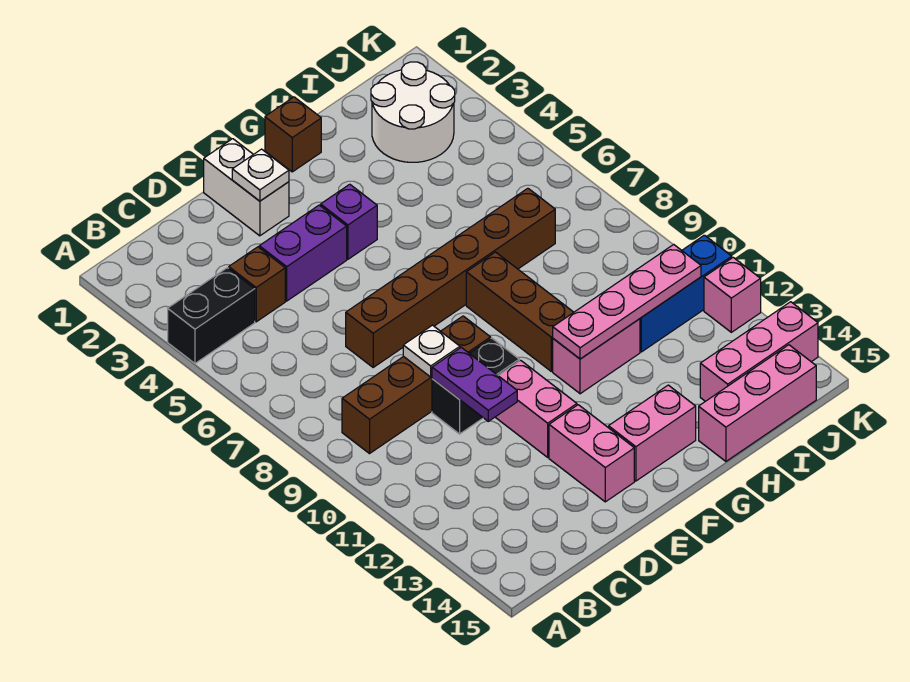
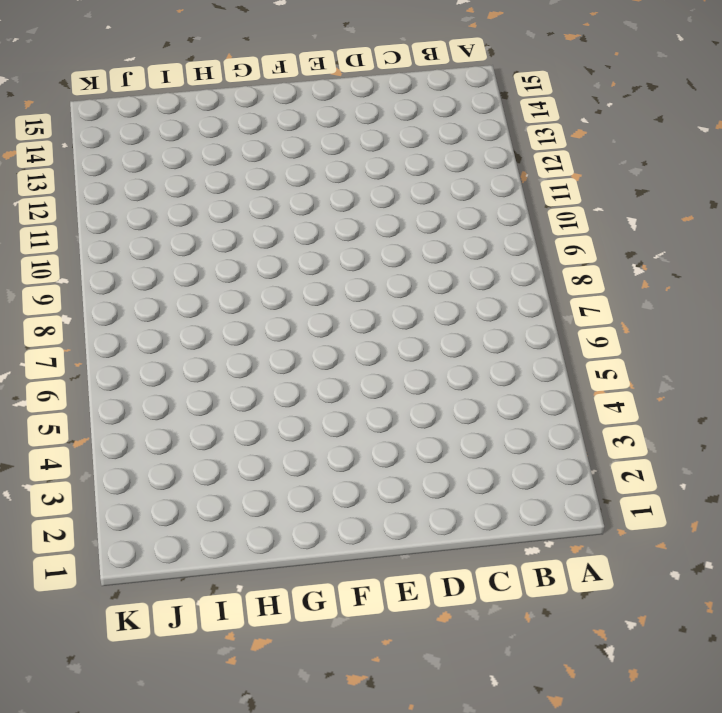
none -> black brick A4:B4 level 1
none -> brown brick B9:E9 level 1
none -> brown brick C4 level 1

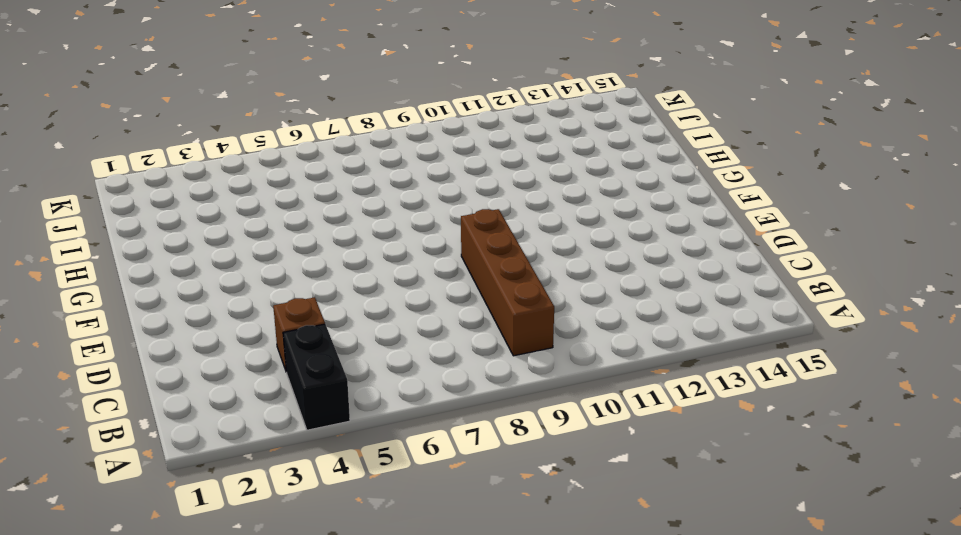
none -> purple brick D4:E4 level 1
none -> brown brick D7:I7 level 1
none -> black brick D10:E10 level 1

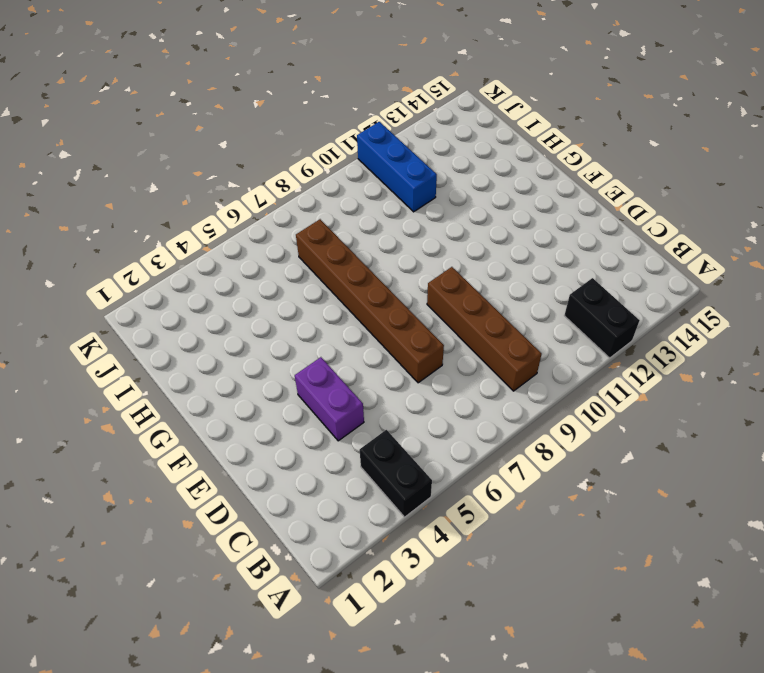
black brick A12:B12 level 1 -> black brick D10:E10 level 1
none -> brown brick C4 level 1
none -> white brick E1:E2 level 1
none -> pink brick E11:E12 level 1

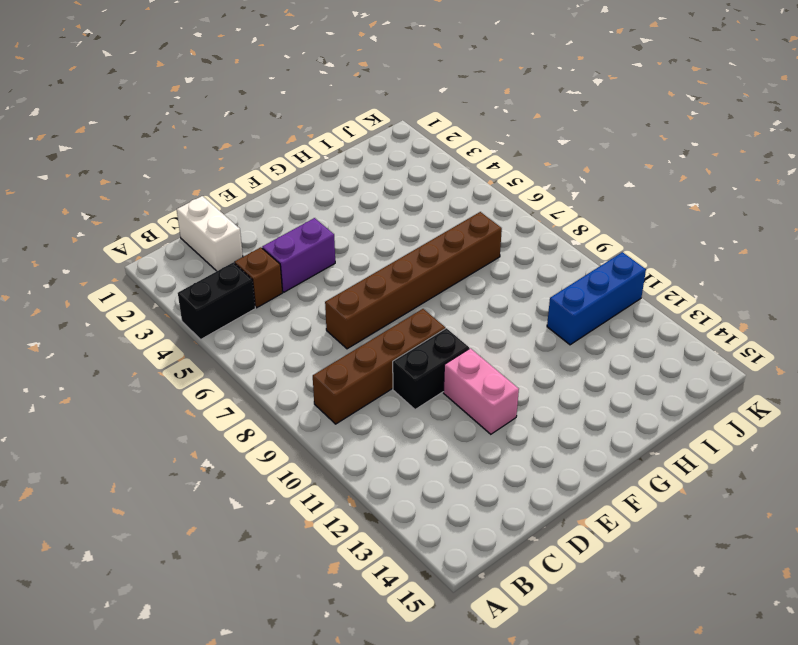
white brick C1:C2 level 1 -> white brick E1:E2 level 1
none -> pink brick E13:E14 level 1
none -> purple brick F4 level 1
none -> pink brick F14:G14 level 1

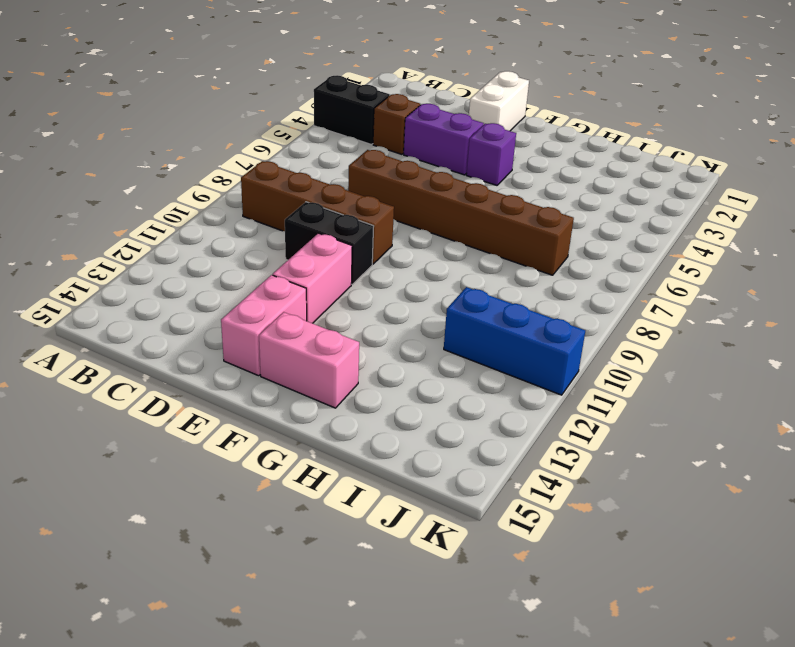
none -> brown brick G1 level 1
none -> brown brick G8:G10 level 1
none -> pink brick G11:H11 level 1

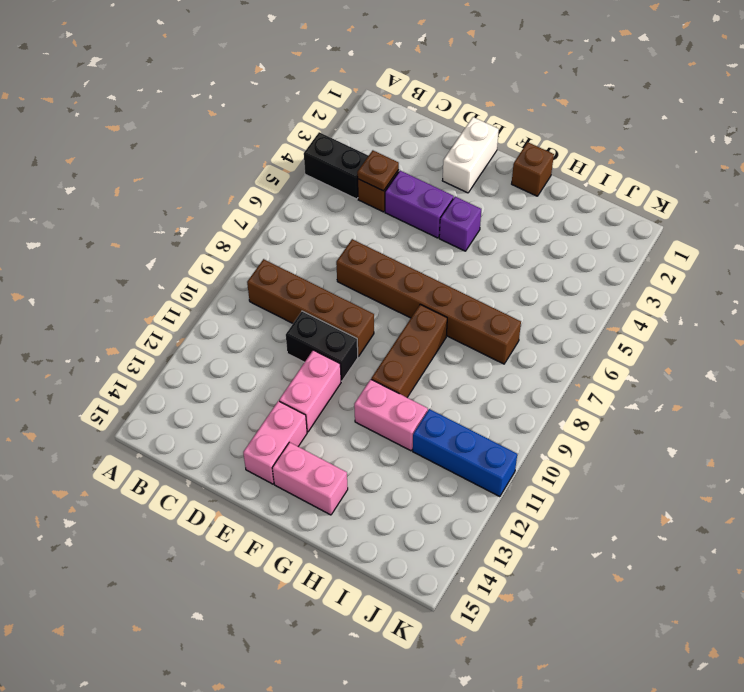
brown plate C4 level 2 -> none
none -> pink brick H15:J15 level 1
none -> white round brick I2:J3 level 1
none -> pink brick I14:K14 level 1

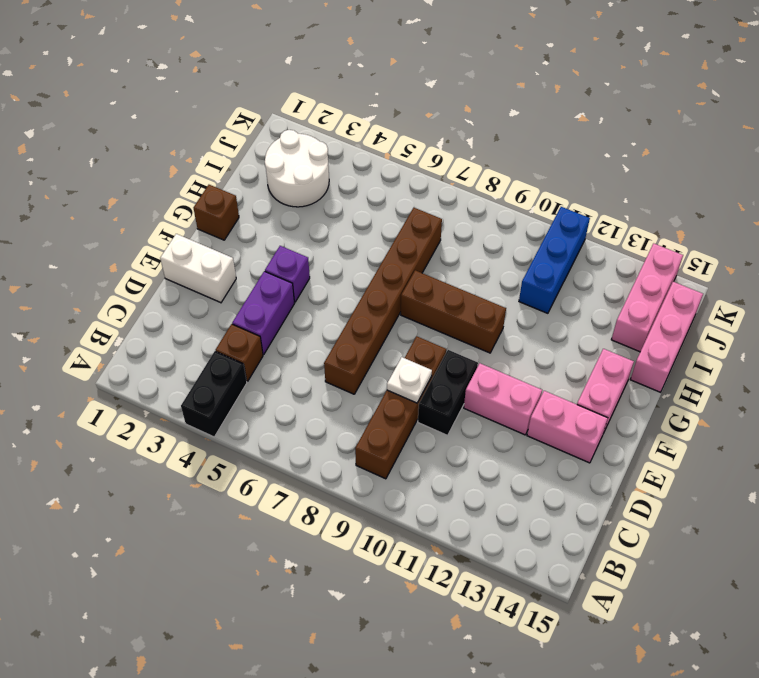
none -> pink brick G11:H11 level 1
none -> pink brick K12 level 1
none -> purple plate D10:D11 level 2

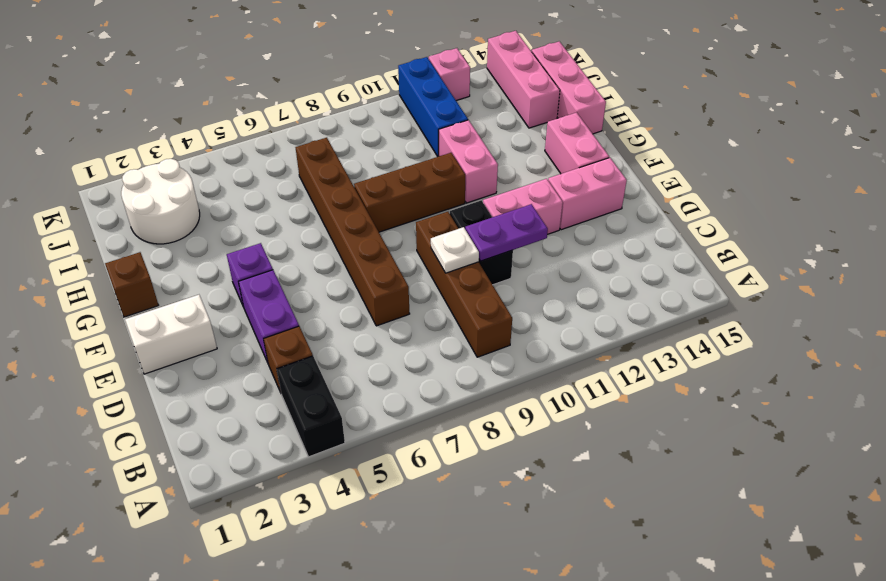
none -> white plate E2 level 2
none -> pink plate G11:J11 level 2

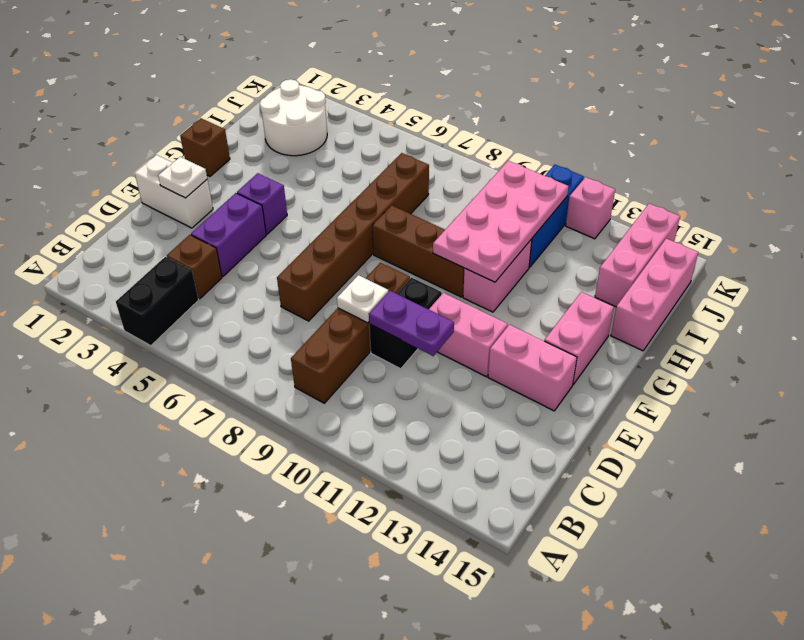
pink plate G10:J11 level 2 -> pink plate G11:J11 level 2

